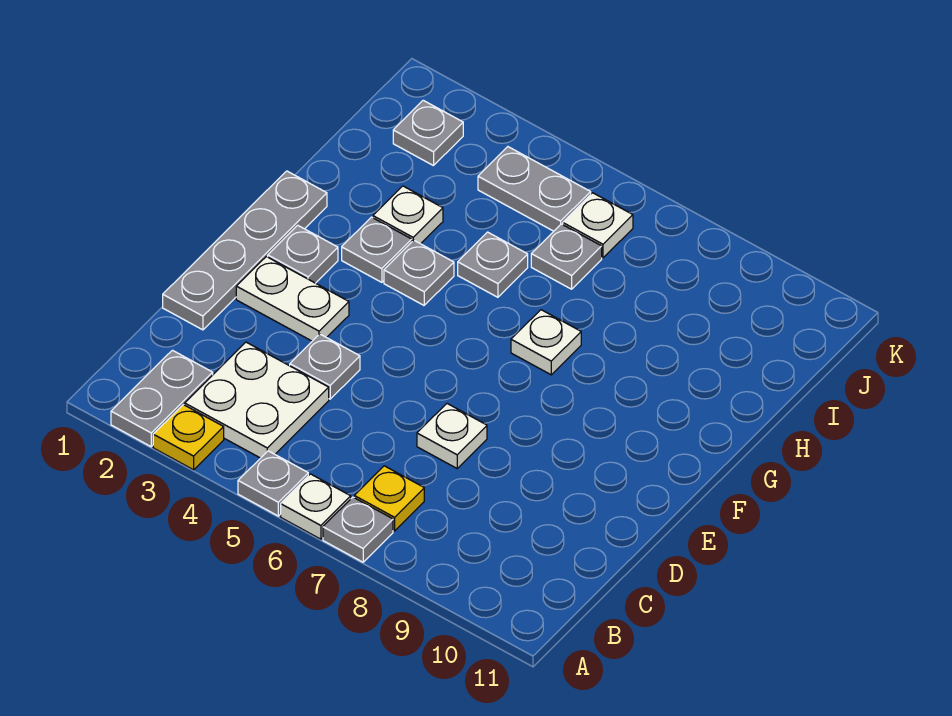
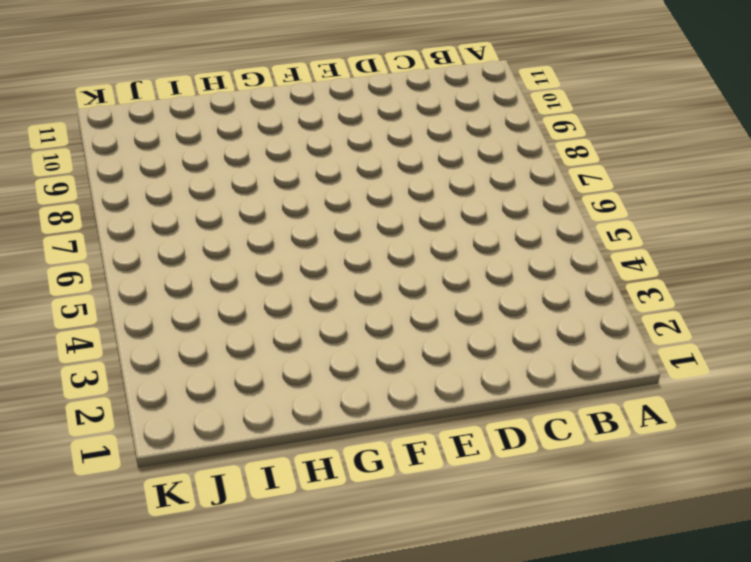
none -> grey plate A2:B2 level 1
none -> yellow plate A3 level 1
none -> grey plate A5 level 1

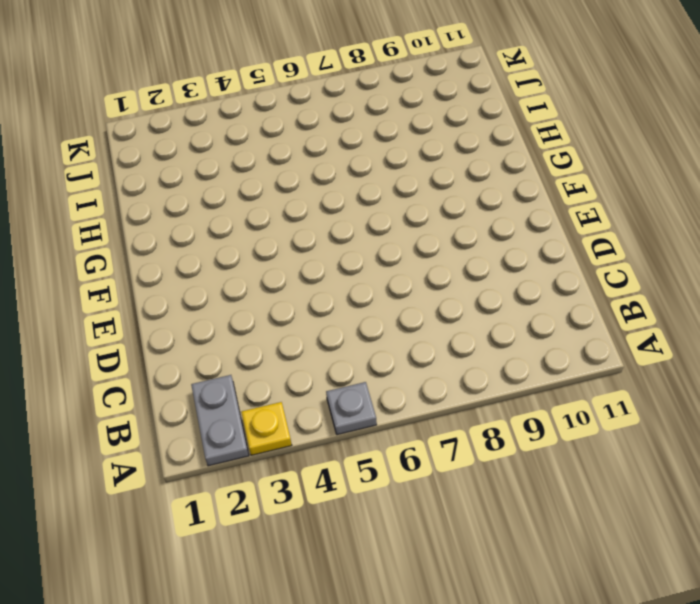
none -> white plate A6 level 1
none -> grey plate A7 level 1
none -> white plate B3:C4 level 1

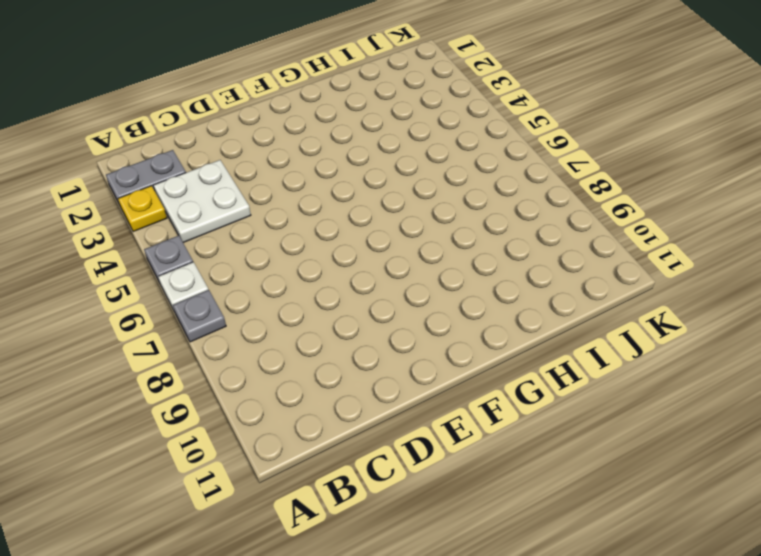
none -> yellow plate B7 level 1
none -> grey plate D1:G1 level 1
none -> grey plate D4 level 1

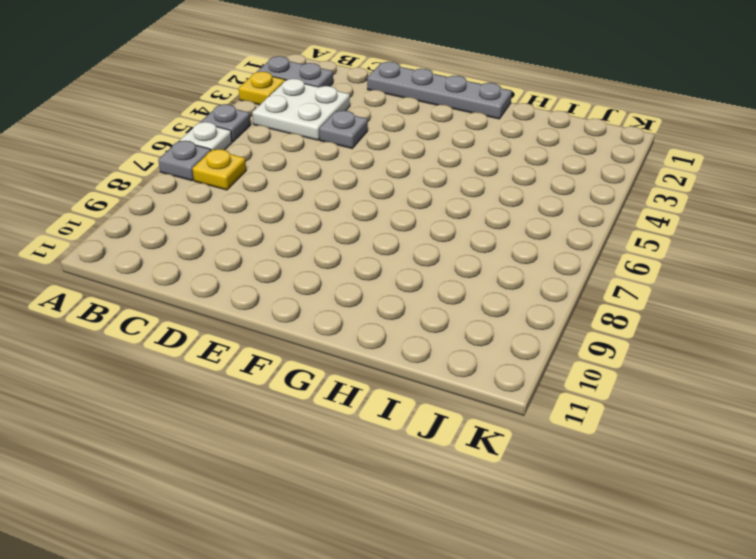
none -> white plate D7 level 1
none -> white plate E2:E3 level 1
none -> grey plate F2 level 1

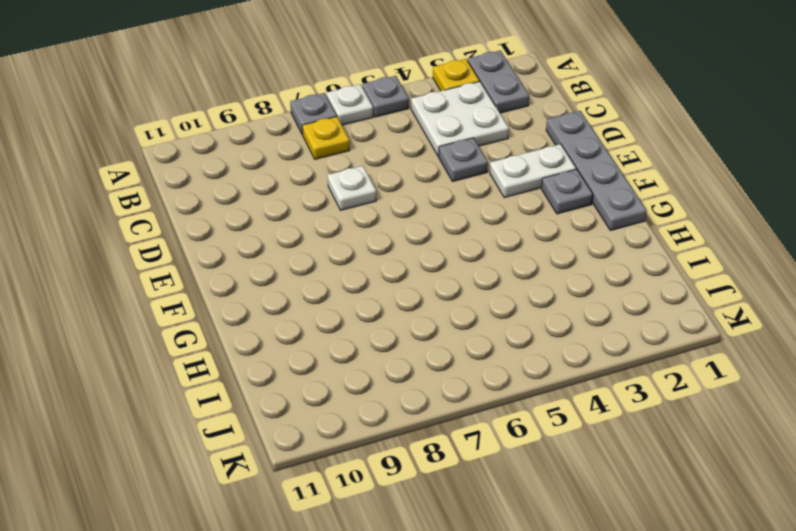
none -> grey plate G3 level 1
none -> grey plate G4 level 1
none -> white plate G7 level 1

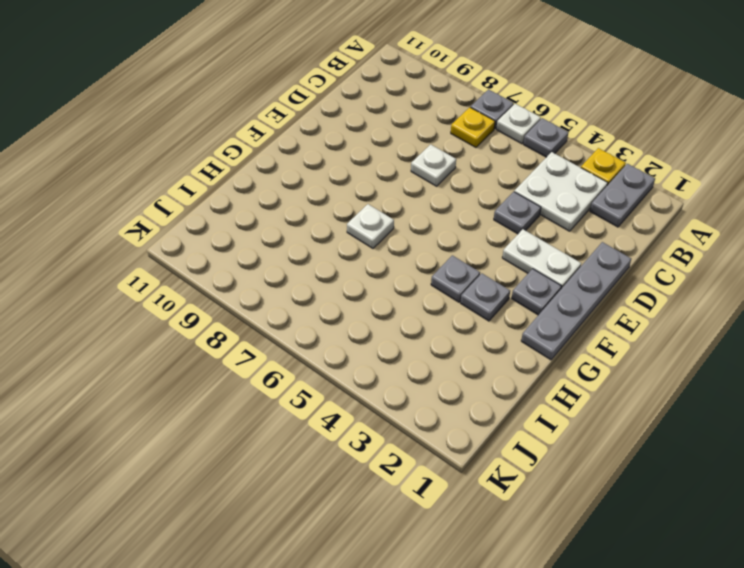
none -> white plate H3 level 1
none -> grey plate H5 level 1
none -> grey plate I6 level 1

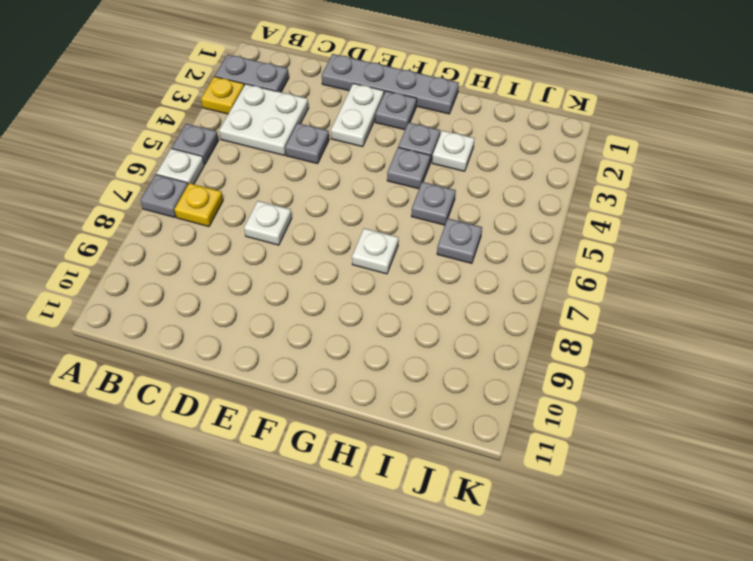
none -> grey plate J2 level 1
none -> grey plate J4:J5 level 1
none -> white plate J6 level 1

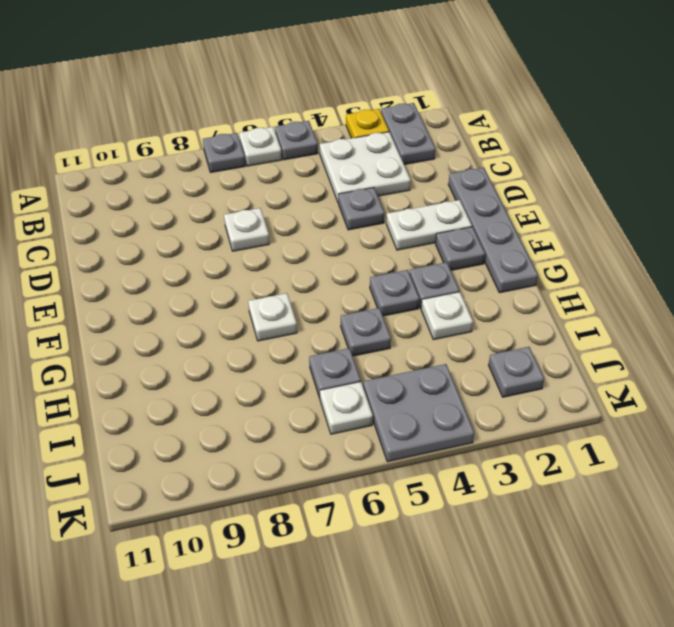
grey plate J4:K5 level 1 -> grey plate J4:J5 level 1
none -> yellow plate B7 level 1

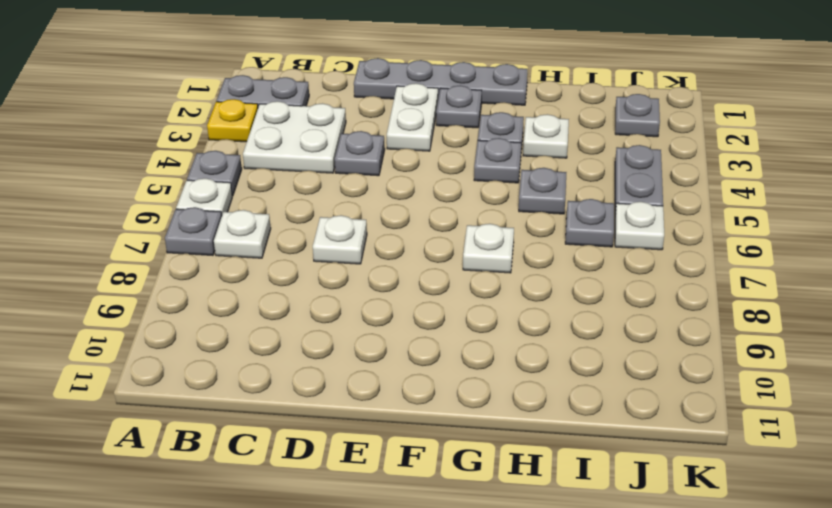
white plate B7 level 1 -> yellow plate B7 level 1

